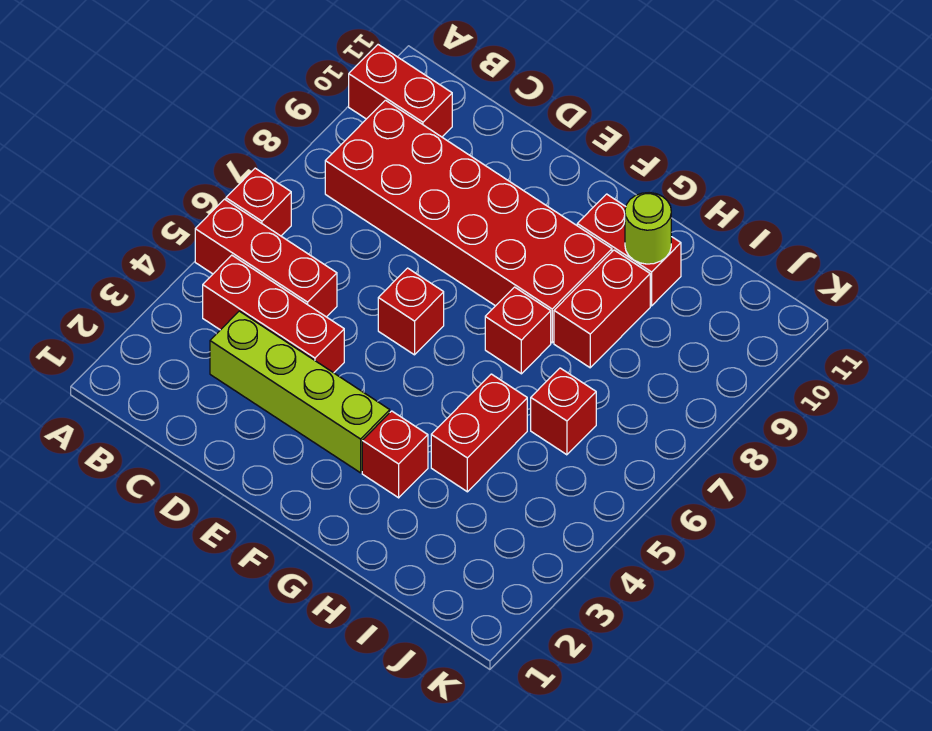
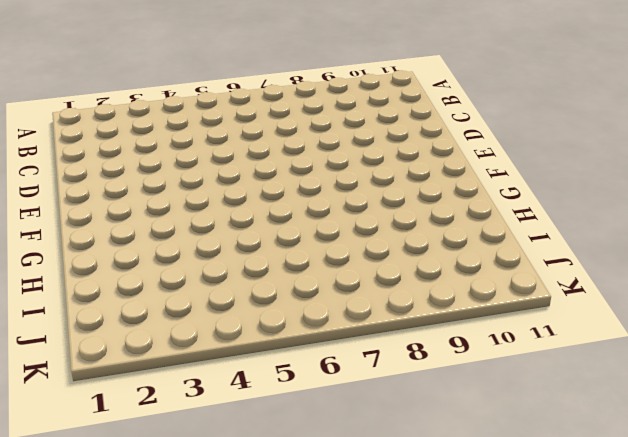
none -> red brick A5:C5 level 1
none -> red brick A6 level 1
none -> red brick A10:B10 level 1

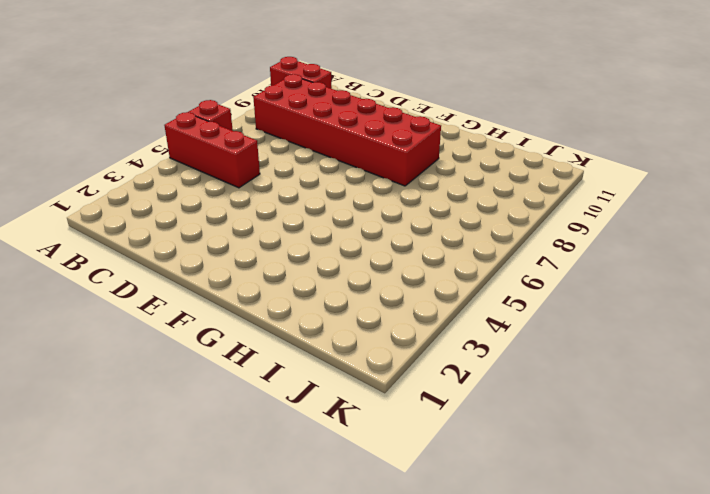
none -> red brick B4:D4 level 1
none -> lime brick C3:F3 level 1
none -> red brick E6 level 1

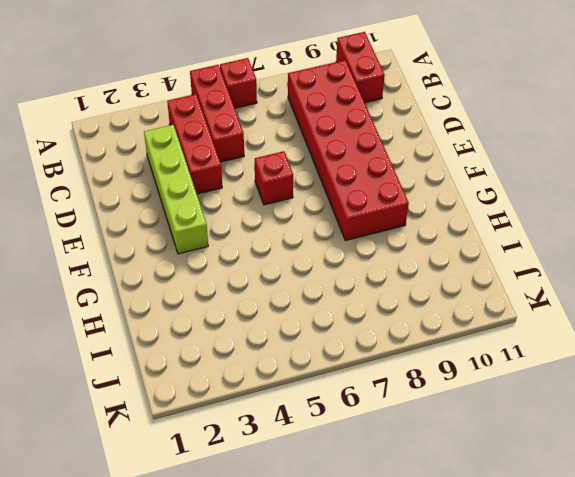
none -> red brick G3 level 1
none -> red brick G7 level 1
none -> red brick G10:H10 level 1

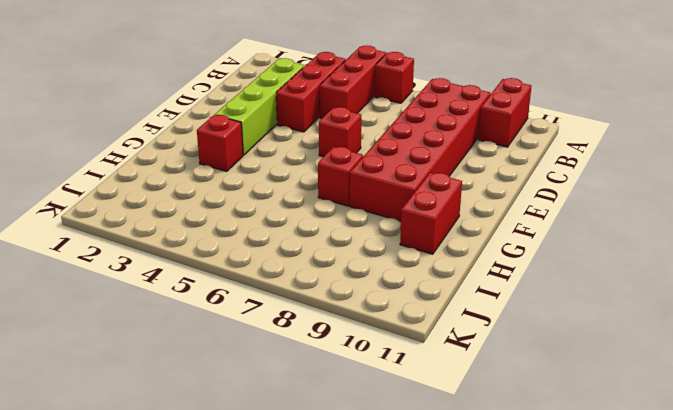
none -> red brick H4:H5 level 1
none -> red brick H8:H9 level 1
none -> red brick I6 level 1

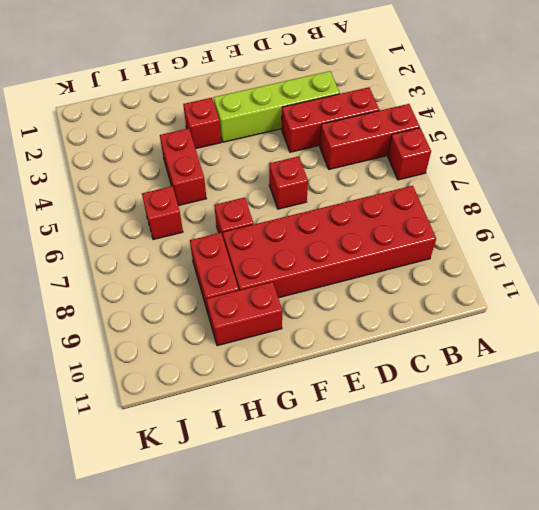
none -> red brick A10:B10 level 1
none -> lime round brick H10 level 2

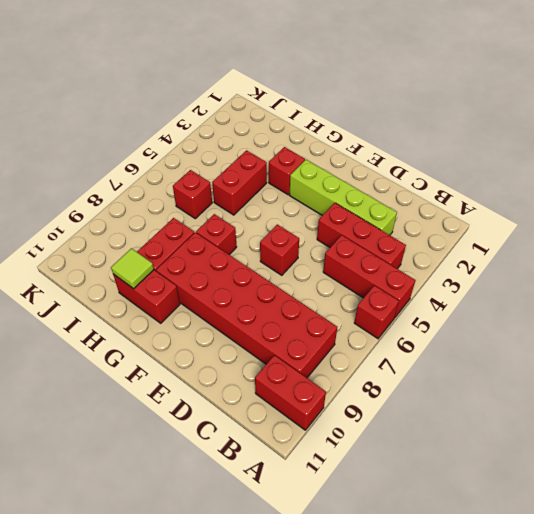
lime tile H10 level 2 -> lime round brick H10 level 2

